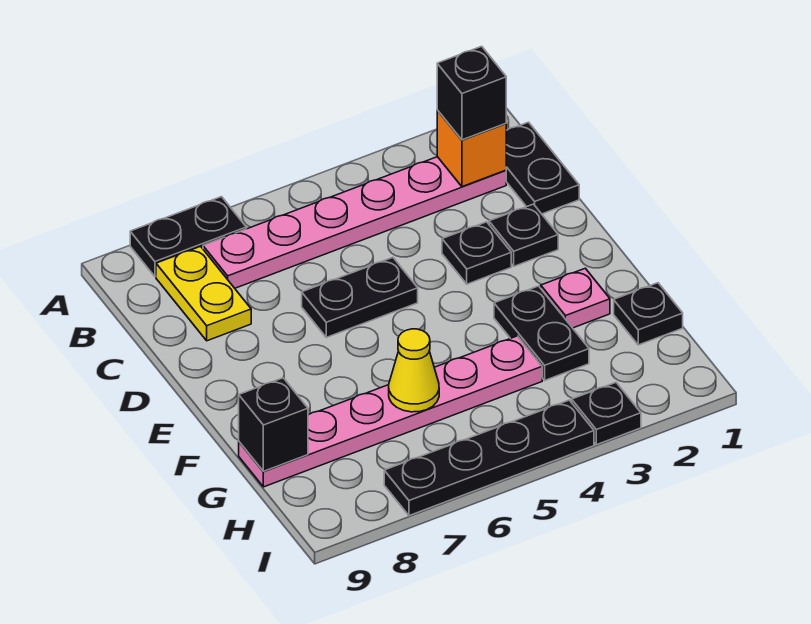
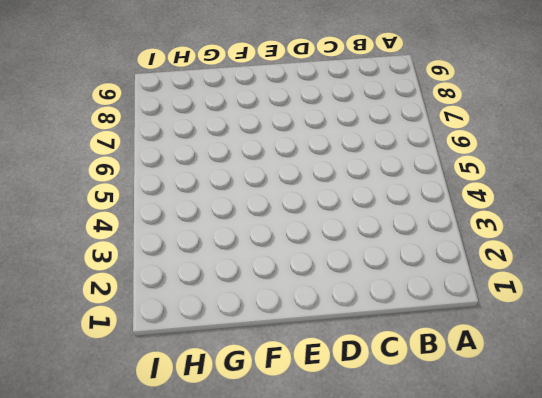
none -> black plate A7:A8 level 1
none -> black plate B1:C1 level 1
none -> pink plate B2:B7 level 1

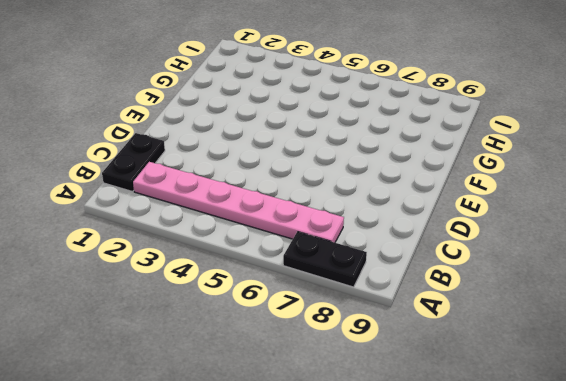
none -> yellow plate B8:C8 level 1
none -> black plate D2 level 1
none -> black plate D3 level 1

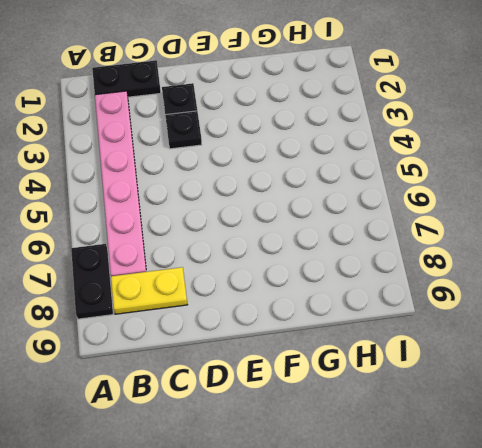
none -> black plate D5:D6 level 1
none -> pink plate F2 level 1
none -> black plate F3:G3 level 1

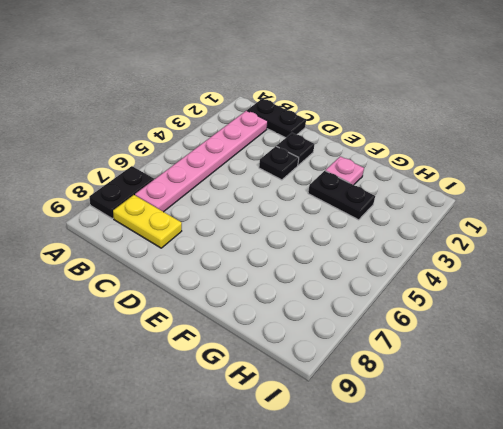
none -> black plate D5:D6 level 1
none -> black plate G1 level 1
none -> pink plate G4:G9 level 1

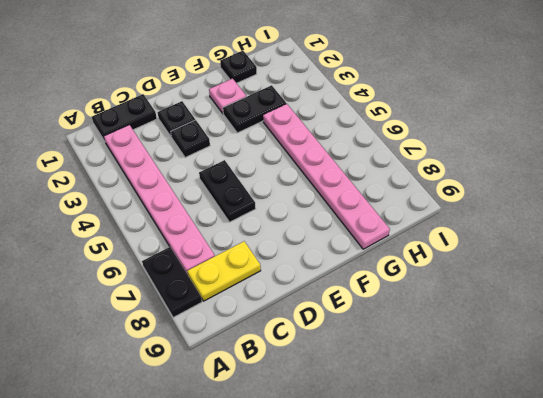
none -> black plate I3 level 1
none -> black plate I4:I7 level 1
none -> orange brick B2 level 2

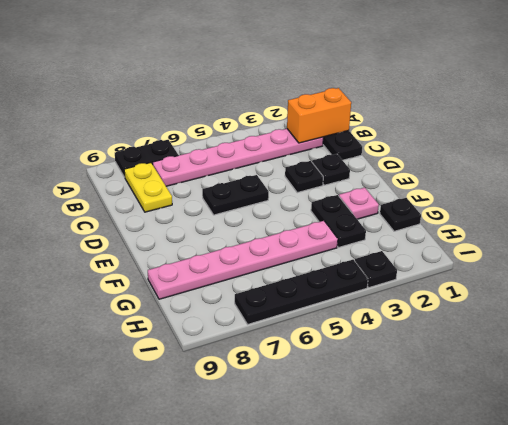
orange brick B1:B2 level 2 -> orange brick B2 level 2
none -> yellow cone G6 level 2
none -> black brick G9 level 2
none -> black brick B2 level 3

